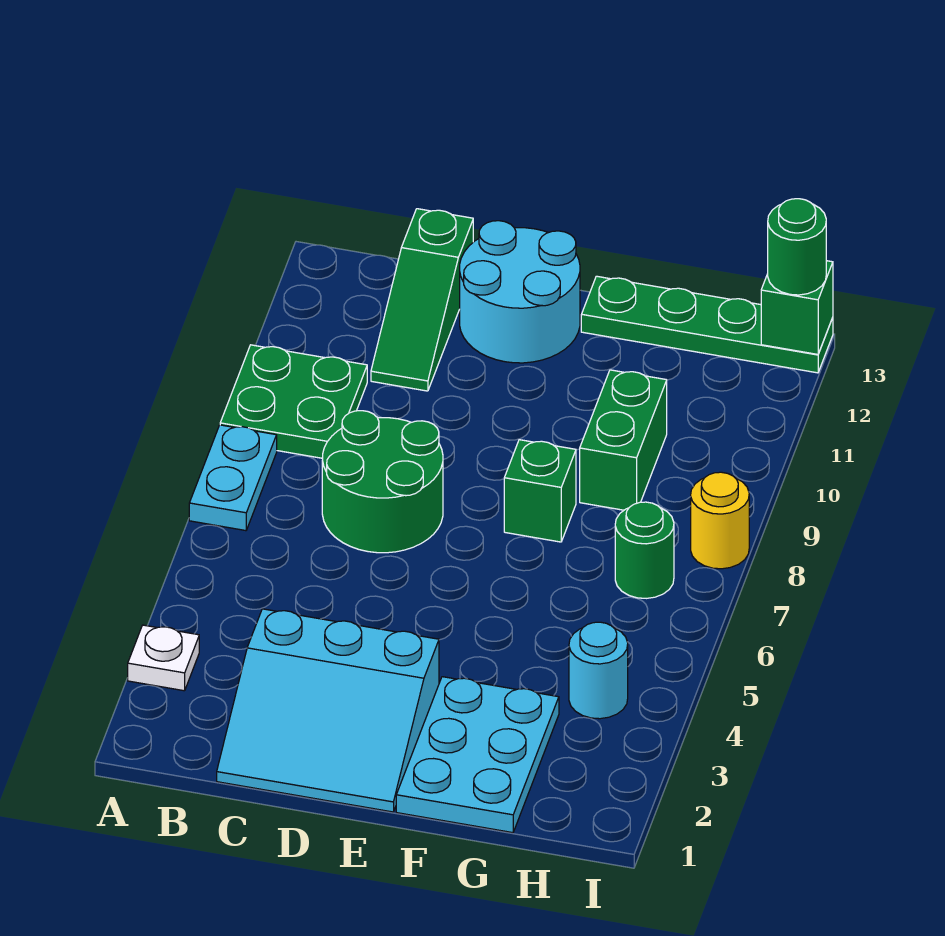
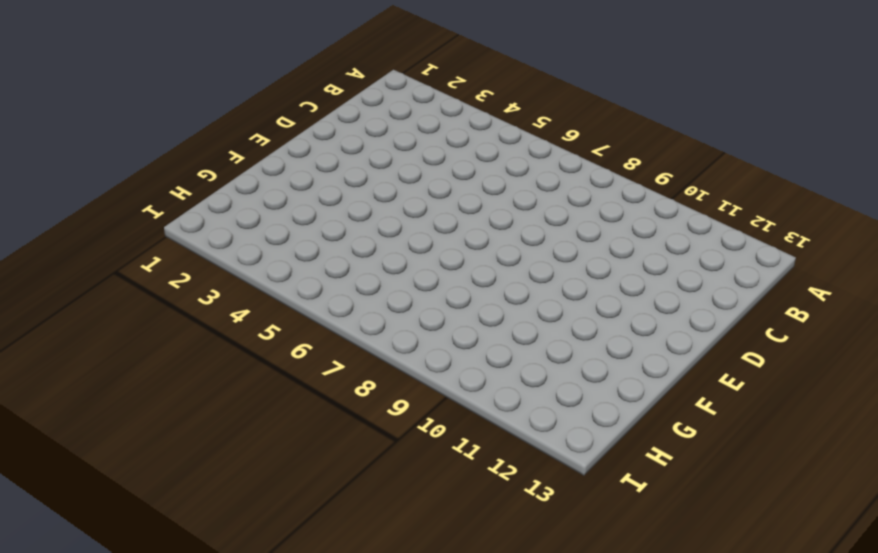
none -> white plate A3 level 1
none -> cyan plate A7:A8 level 1
none -> green plate A9:B10 level 1

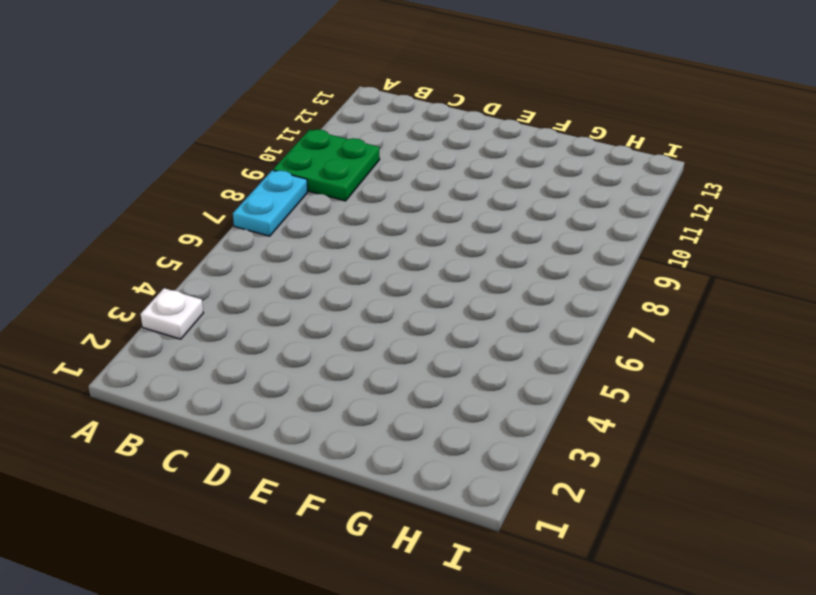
none -> cyan slope C1:E3 level 1 top 3
none -> green round brick C7:D8 level 1
none -> green slope C11:C13 level 1 top 13

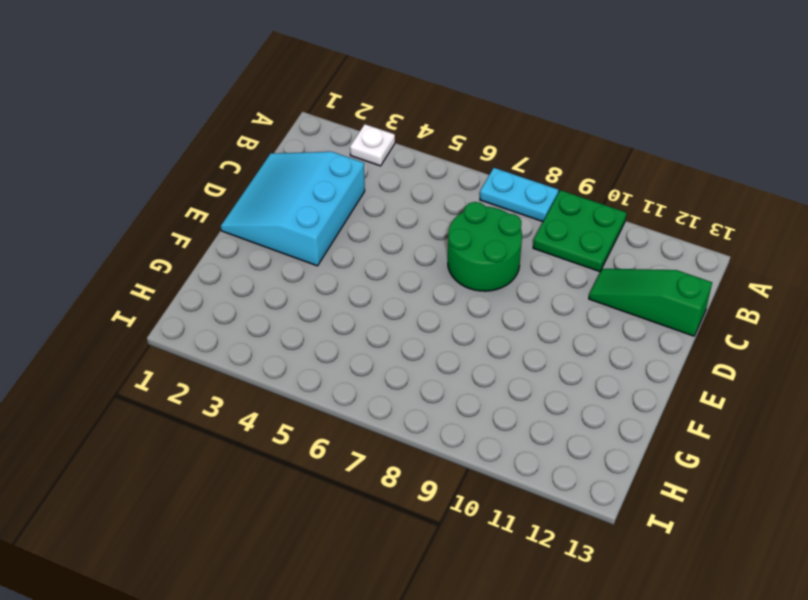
none -> cyan round brick D12:E13 level 1
none -> cyan plate F1:G3 level 1
none -> green brick F8 level 1

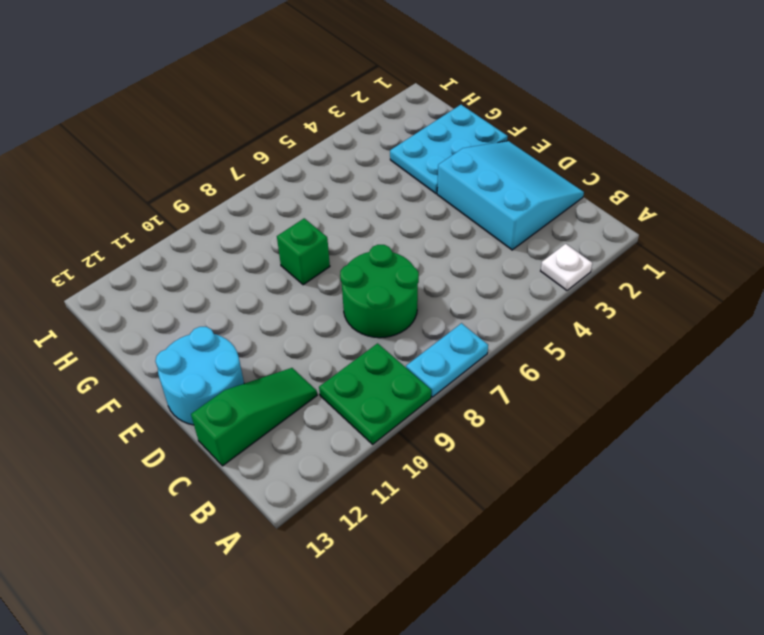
none -> green plate F13:I13 level 1
none -> green brick G9:G10 level 1
none -> cyan round brick H4 level 1

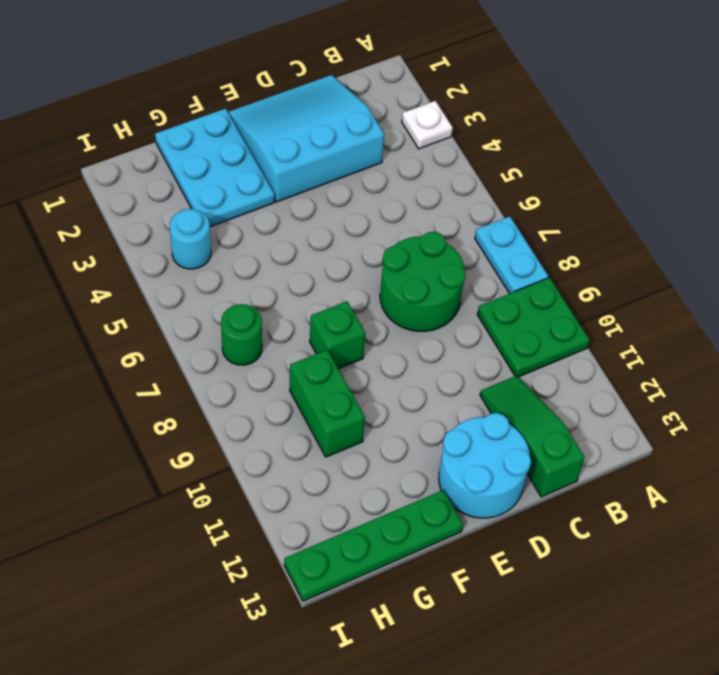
none -> yellow round brick I8 level 1
none -> green brick I13 level 2
none -> green round brick I13 level 3

